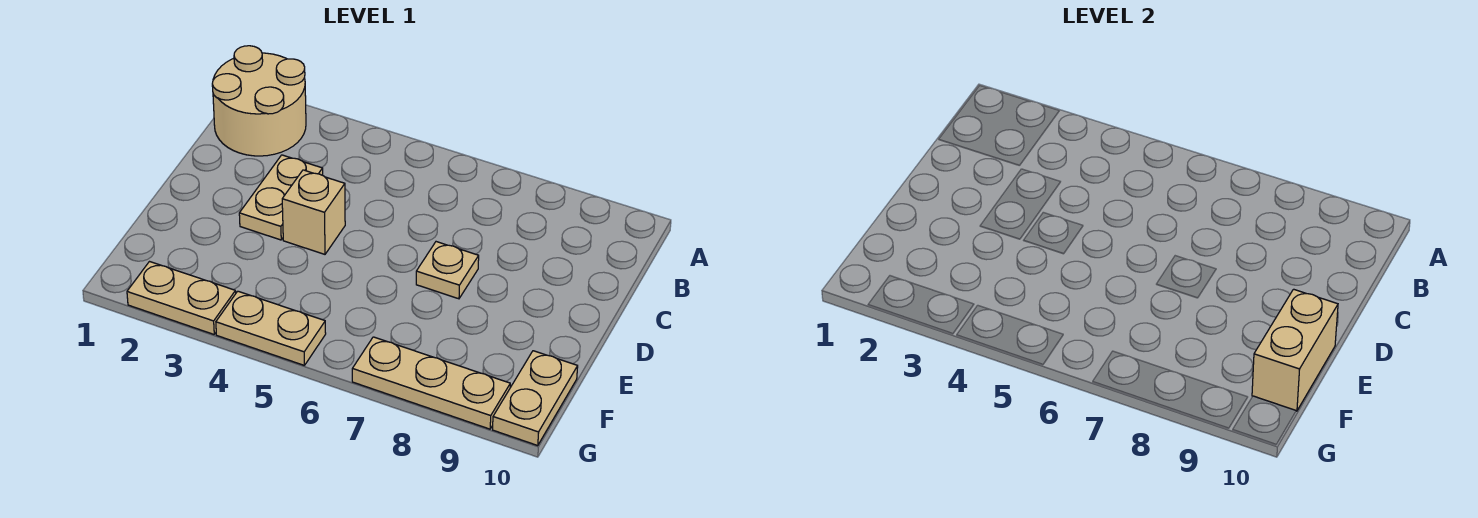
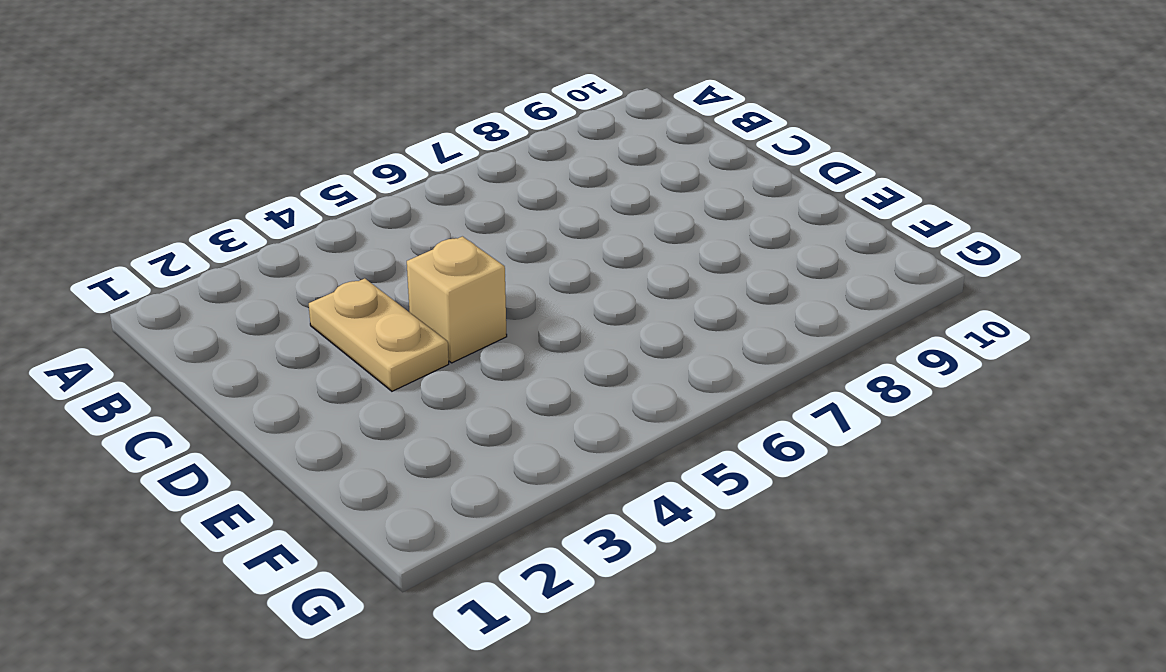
none -> tan round brick A1:B2 level 1
none -> tan plate D7 level 1

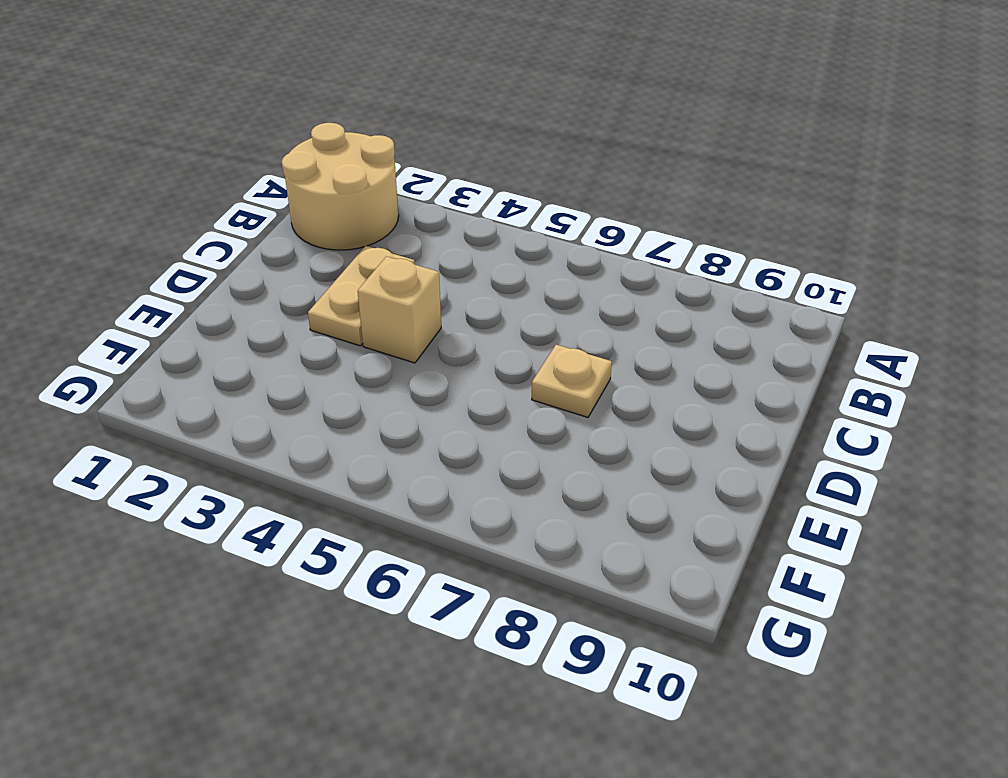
none -> tan plate F10:G10 level 1
none -> tan plate G2:G3 level 1

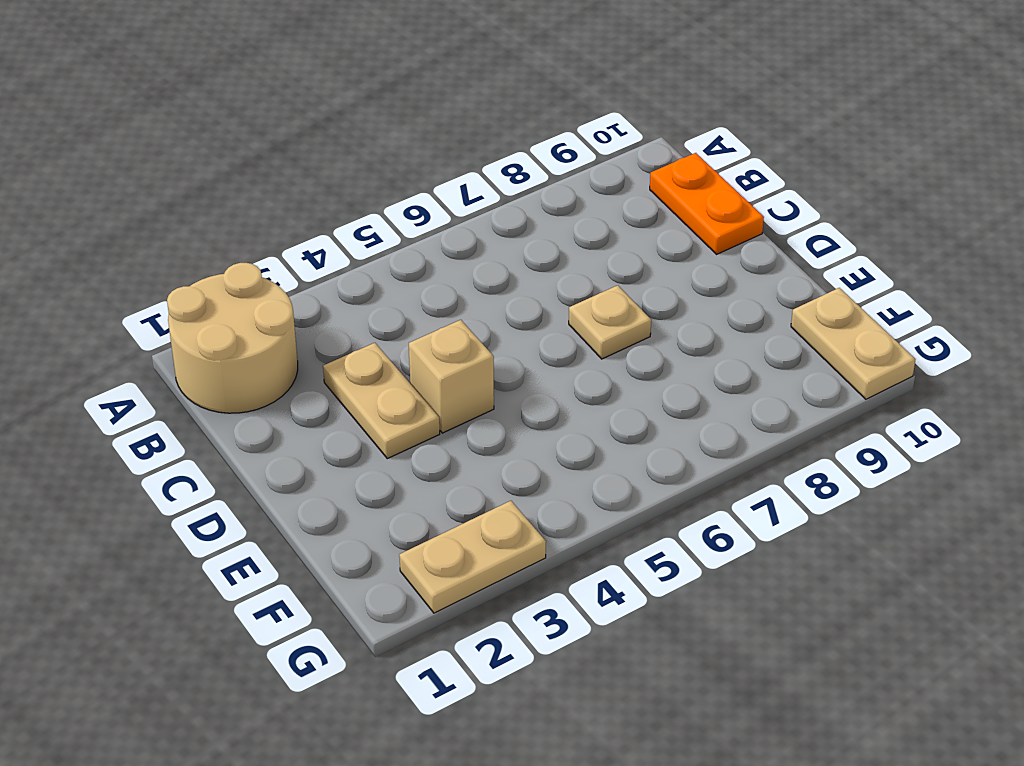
orange plate B10:C10 level 1 -> none
none -> tan plate G4:G5 level 1
none -> tan plate G7:G9 level 1

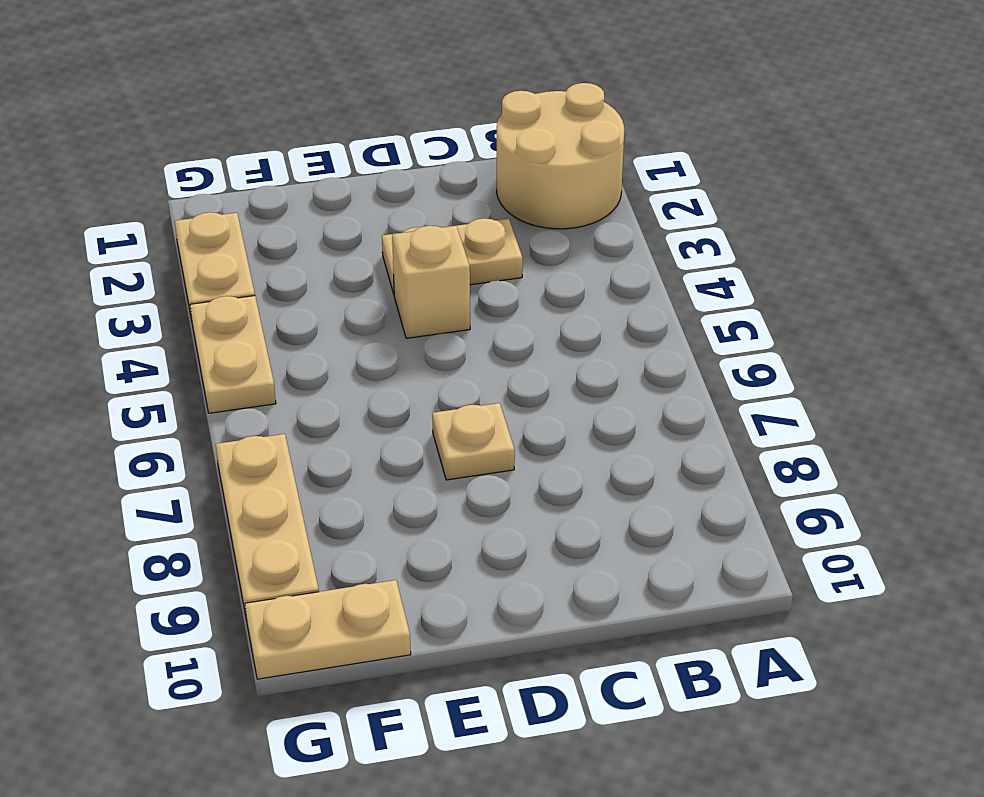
none -> tan brick E10:F10 level 2

